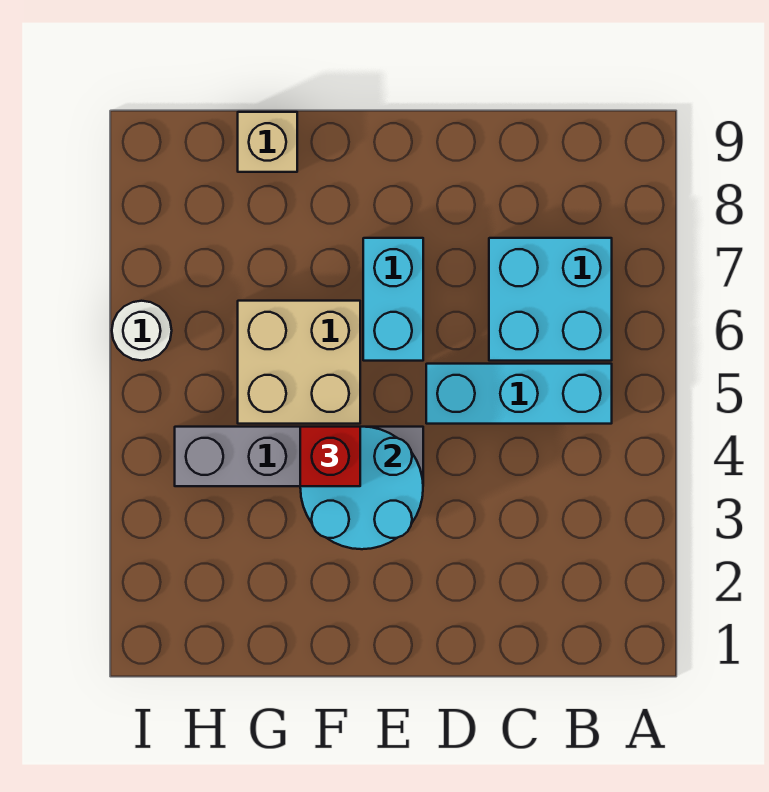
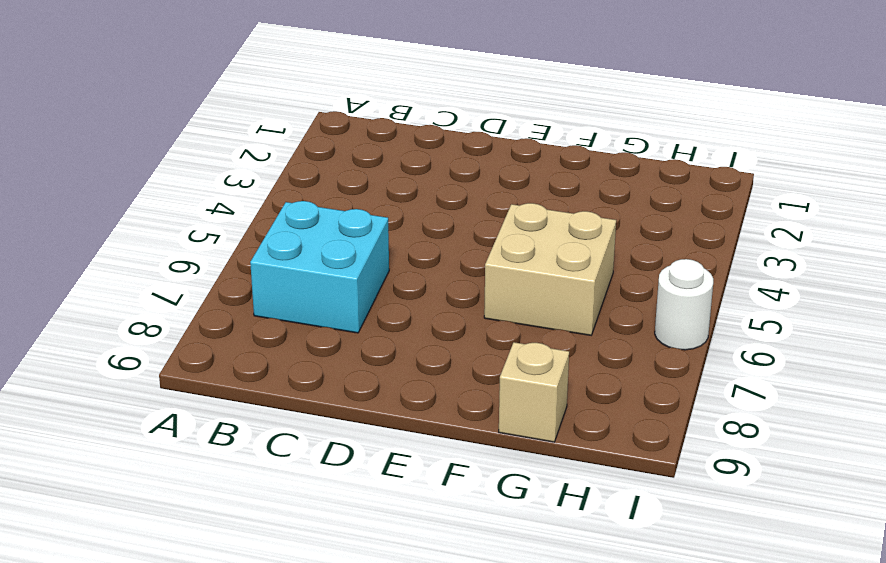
none -> cyan brick B5:D5 level 1
none -> grey brick E4:H4 level 1

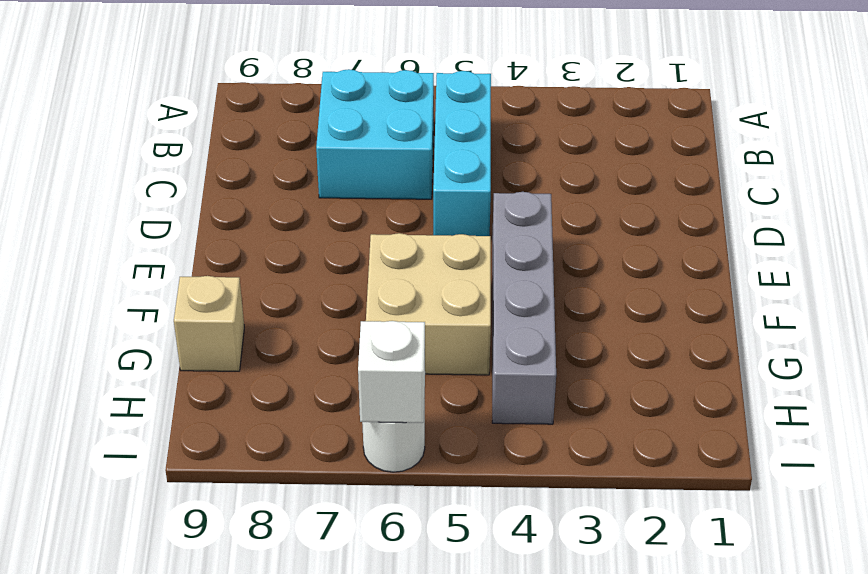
white brick I6 level 2 -> none
none -> cyan brick E6:E7 level 1
none -> cyan round brick E3:F4 level 2

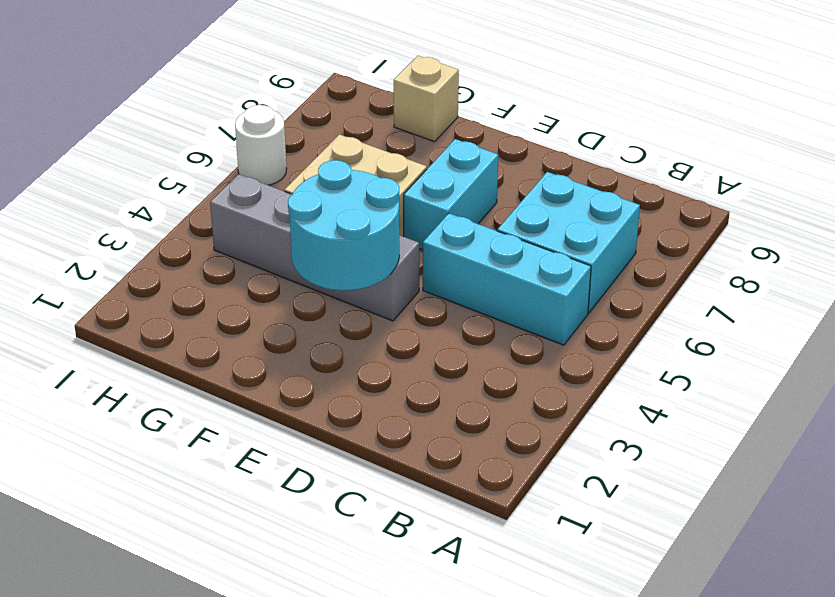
none -> red brick F4 level 3

